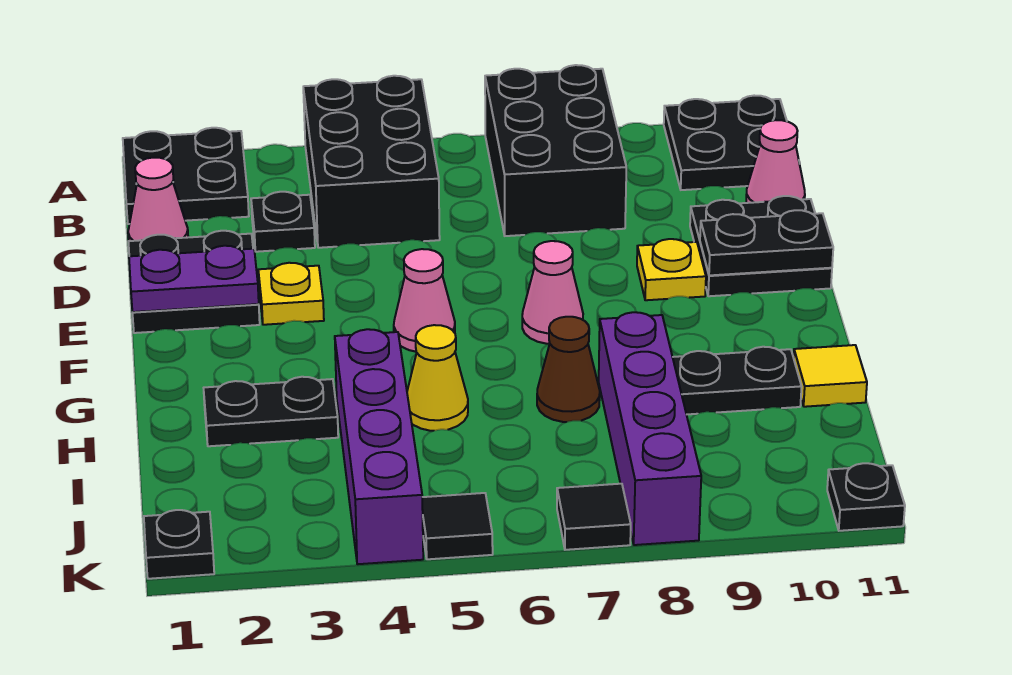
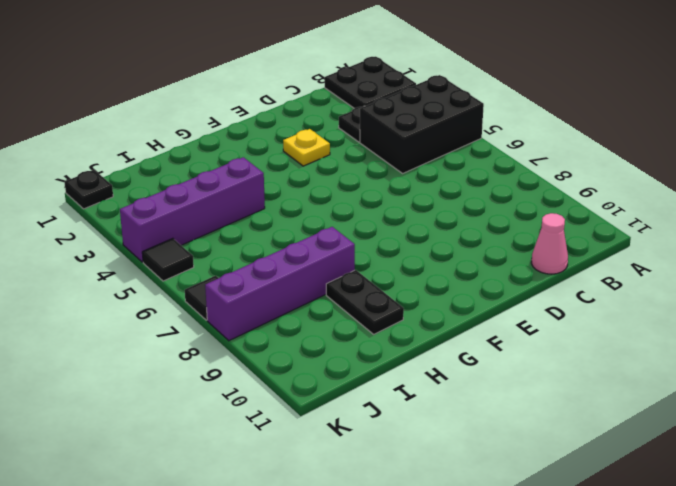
none -> black brick A7:C8 level 1
none -> black plate A10:B11 level 1
none -> pink cone C1 level 1

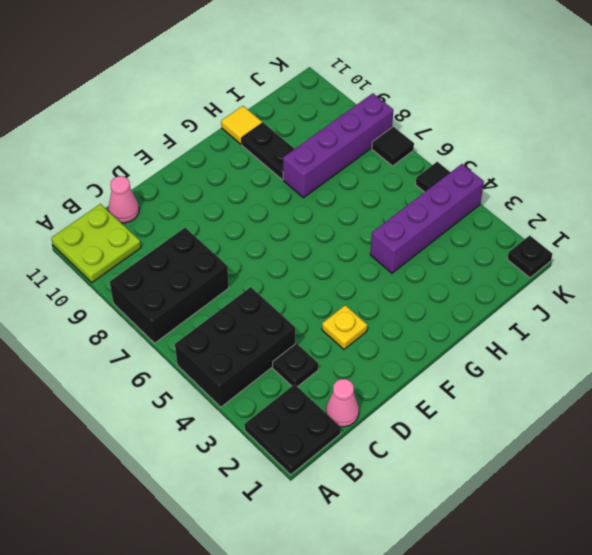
lime plate A10:B11 level 1 -> black plate A10:B11 level 1
none -> black plate D1:E2 level 1
none -> black plate D10:E11 level 1
none -> yellow plate E9 level 1

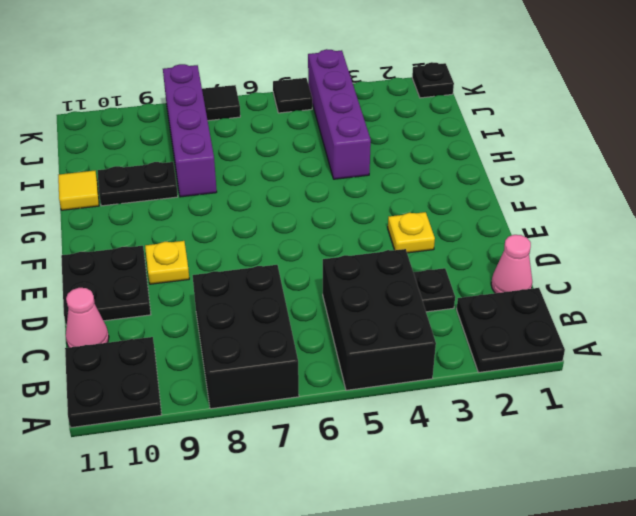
none -> black plate D1:E2 level 1
none -> pink cone F5 level 1
none -> pink cone F7 level 1

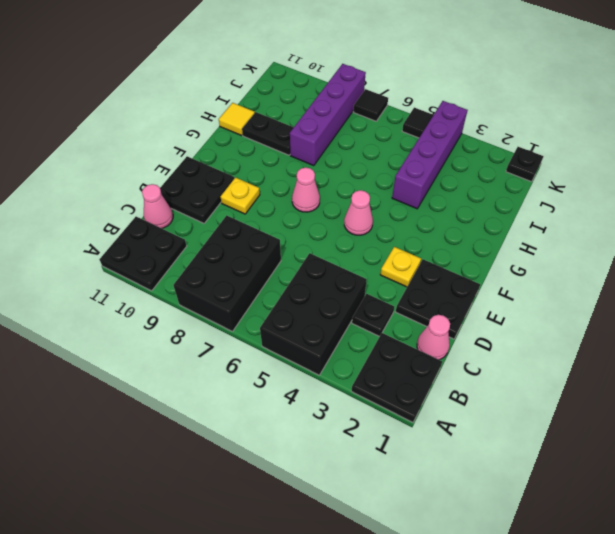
none -> black plate H2:H3 level 1
none -> yellow cone H5 level 1
none -> brown cone H7 level 1

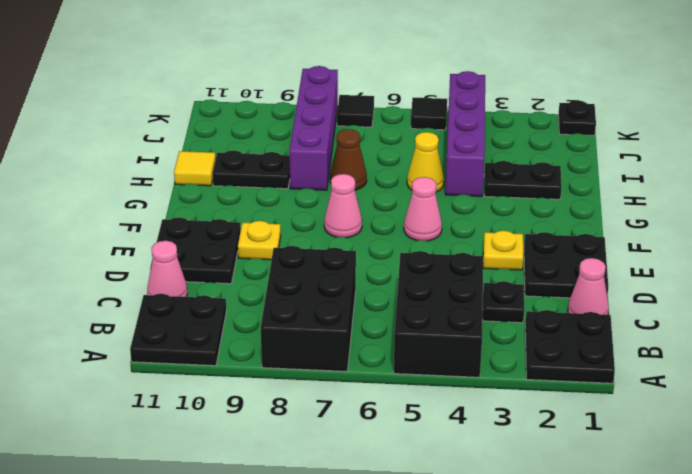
none -> black plate K11 level 1
none -> purple plate E1:E2 level 2
none -> black plate E10:E11 level 2

